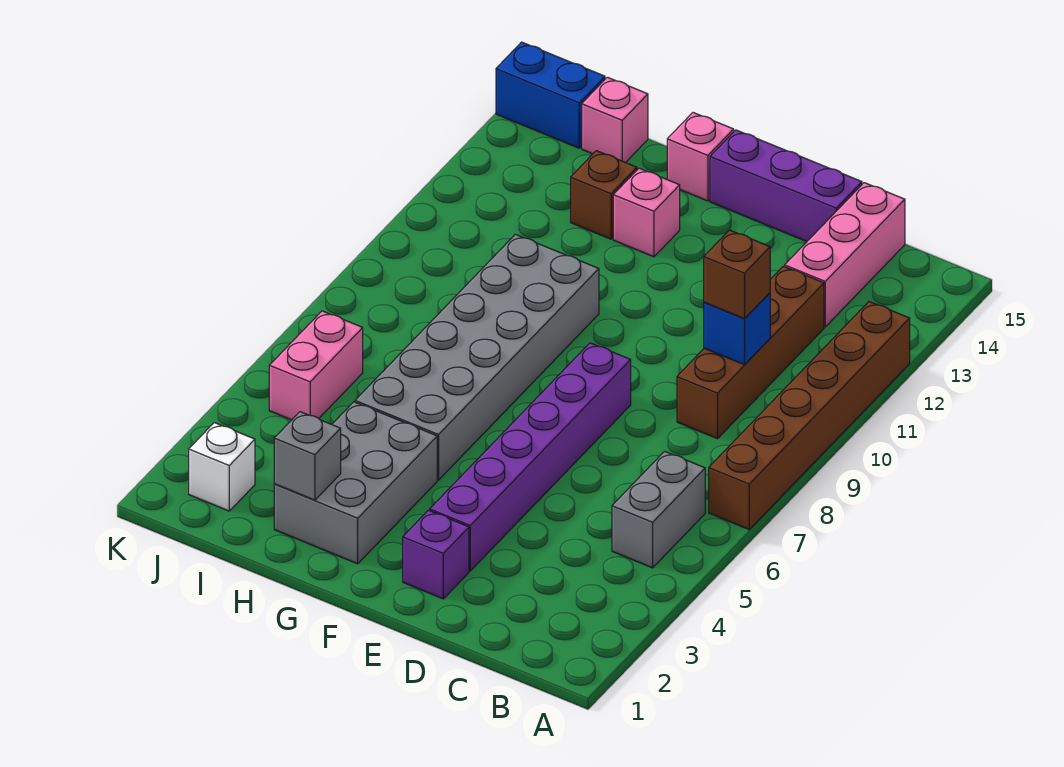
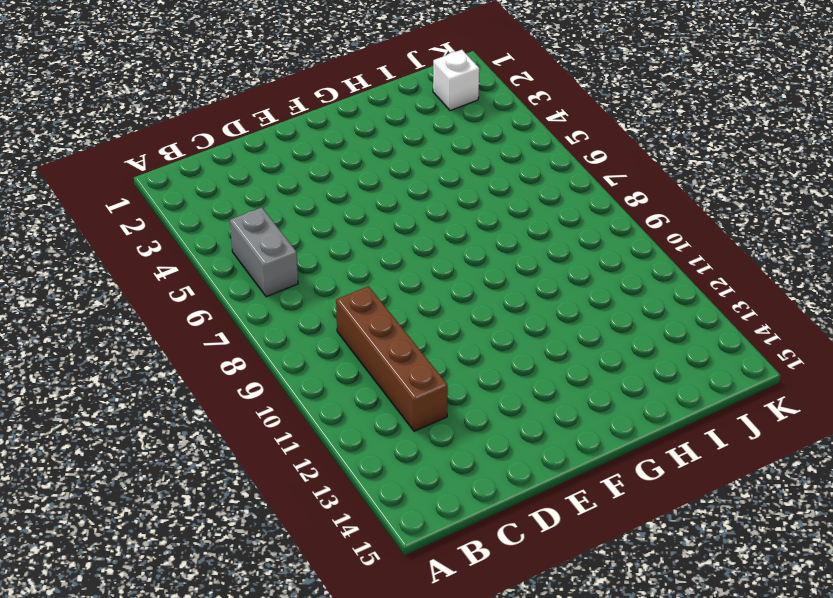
none -> brown brick A7:A12 level 1
none -> pink brick C13:C15 level 1
none -> purple brick D15:F15 level 1

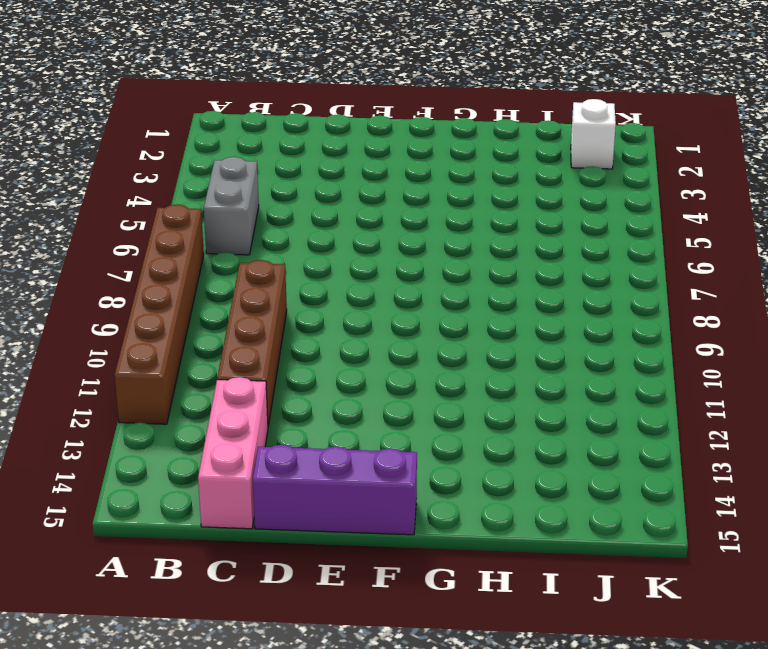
none -> purple brick E2 level 1
none -> purple brick E3:E8 level 1
none -> grey brick G2:H4 level 1

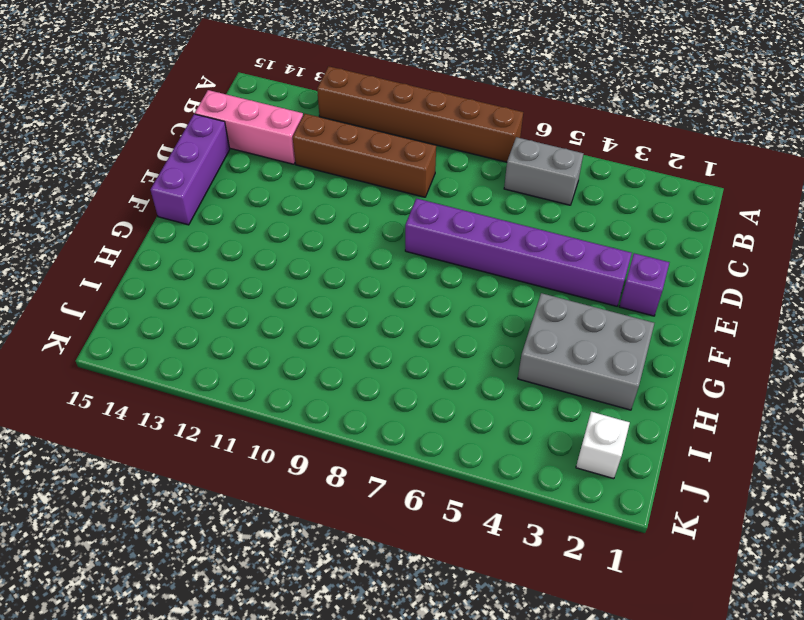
none -> grey brick G5:H10 level 1
none -> pink brick G13 level 1
none -> pink brick G15 level 1

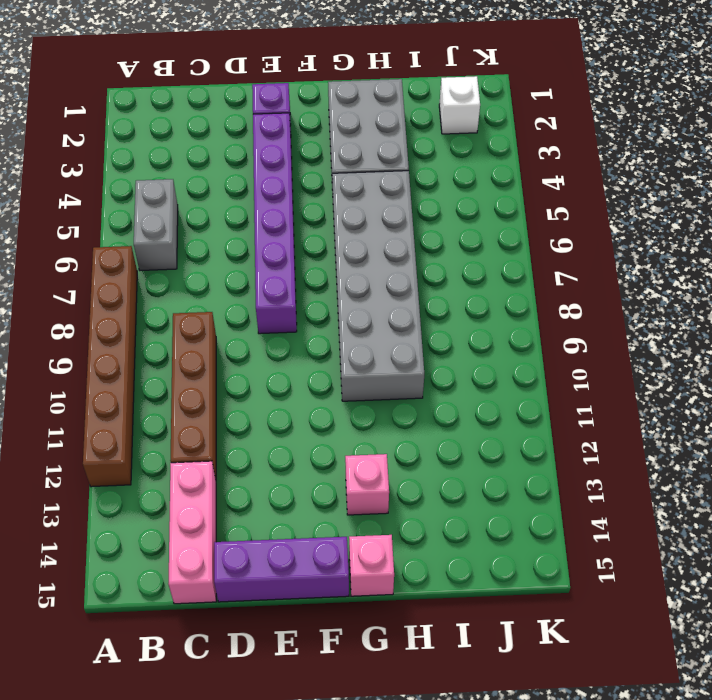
none -> brown brick H13 level 1
none -> pink brick I15 level 1
none -> pink brick J5:J6 level 1

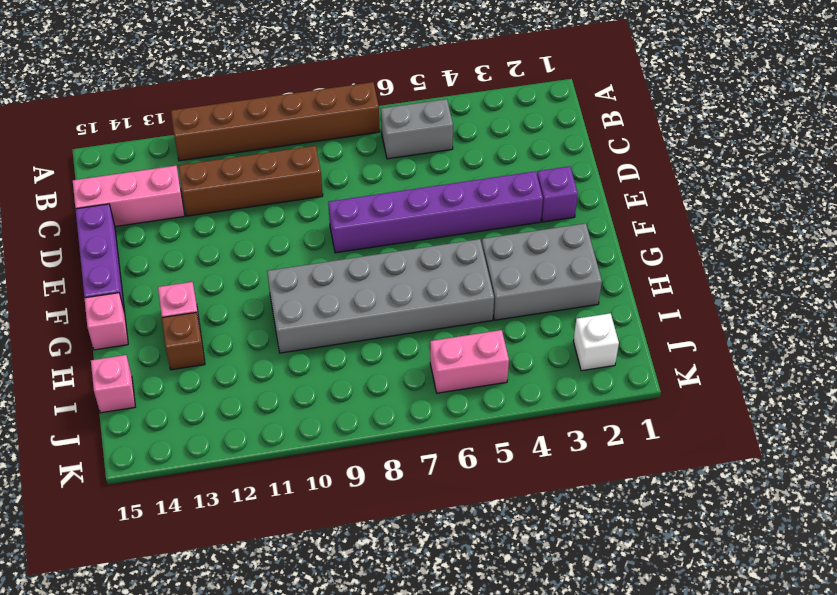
none -> blue brick J15:K15 level 1
none -> blue brick C10 level 2
none -> grey brick H2 level 2

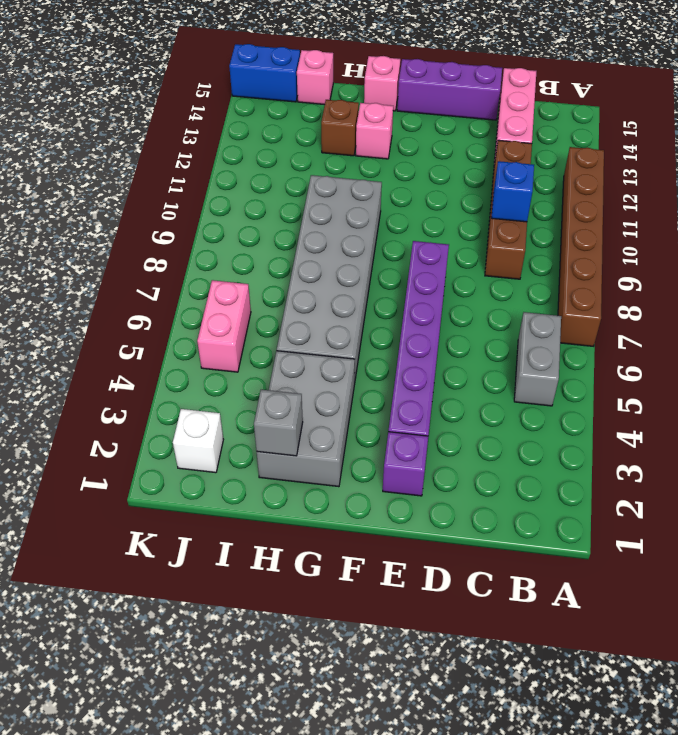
none -> brown brick C10 level 3

